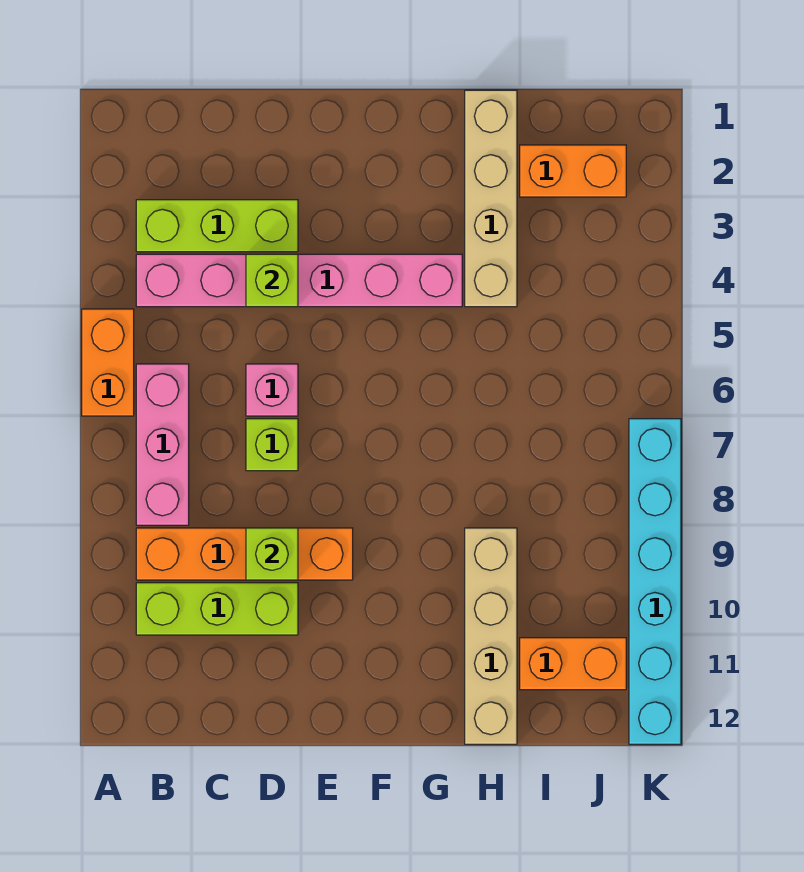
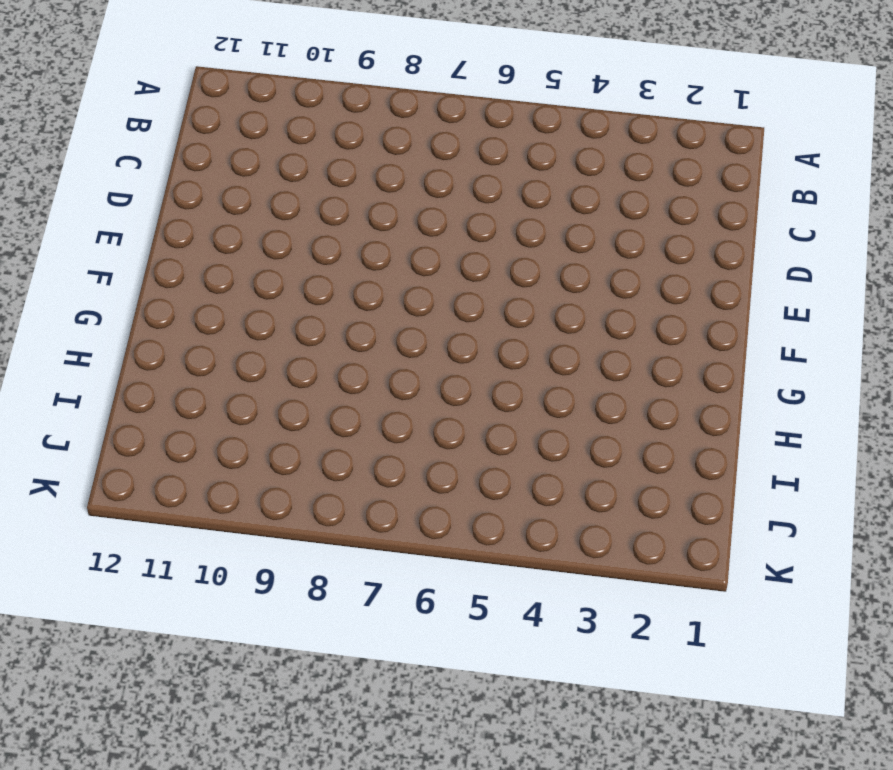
none -> orange brick A5:A6 level 1
none -> lime brick B3:D3 level 1
none -> pink brick B4:G4 level 1

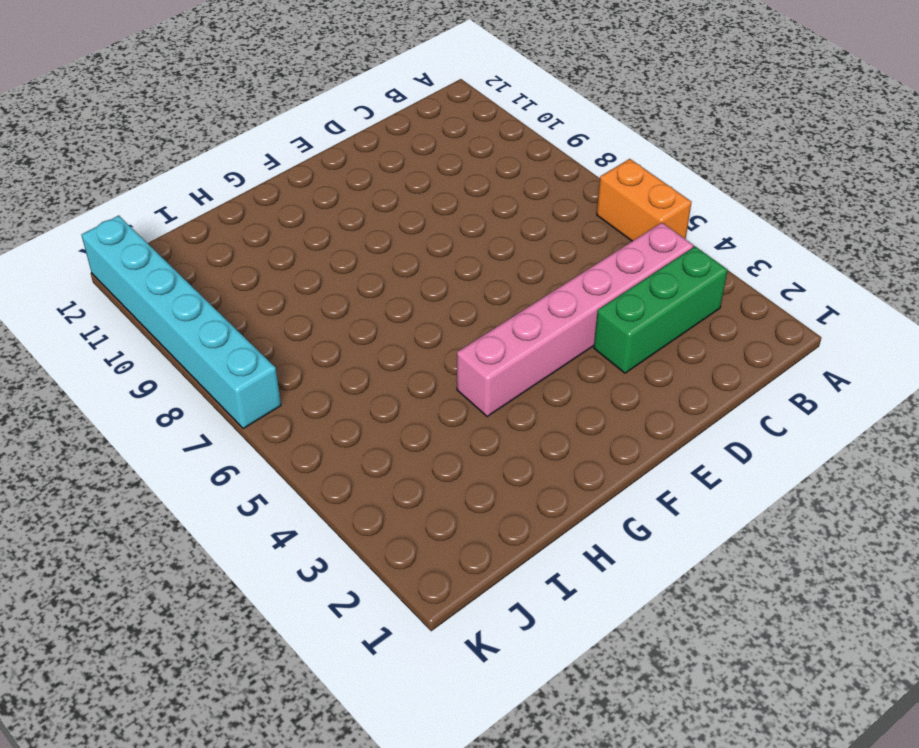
green brick B3:D3 level 1 -> lime brick B3:D3 level 1
none -> pink brick B6:B8 level 1
none -> orange brick B9:E9 level 1
none -> lime brick B10:D10 level 1

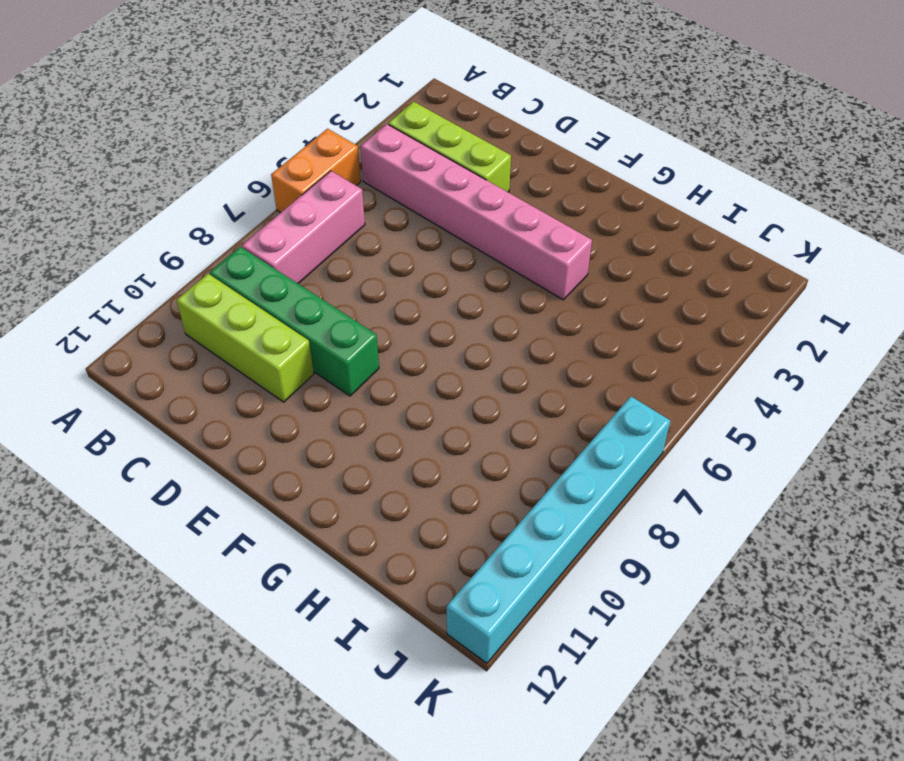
green brick B9:E9 level 1 -> orange brick B9:E9 level 1
none -> pink brick D6 level 1
none -> lime brick D7 level 1
none -> tan brick H1:H4 level 1

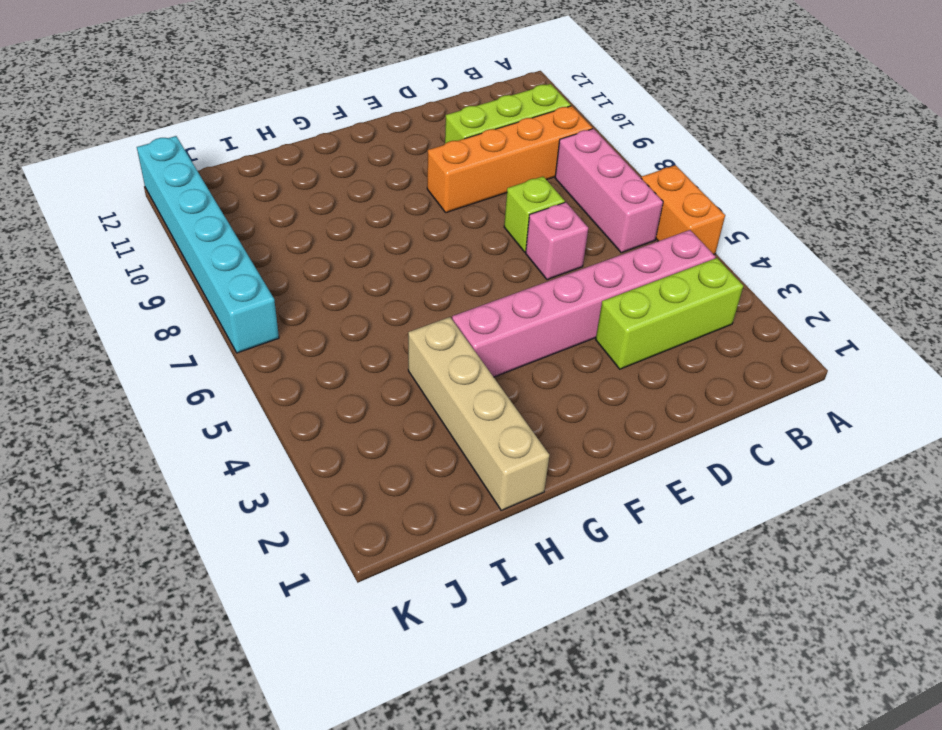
none -> tan brick H9:H12 level 1
none -> orange brick I2:J2 level 1
none -> orange brick I11:J11 level 1

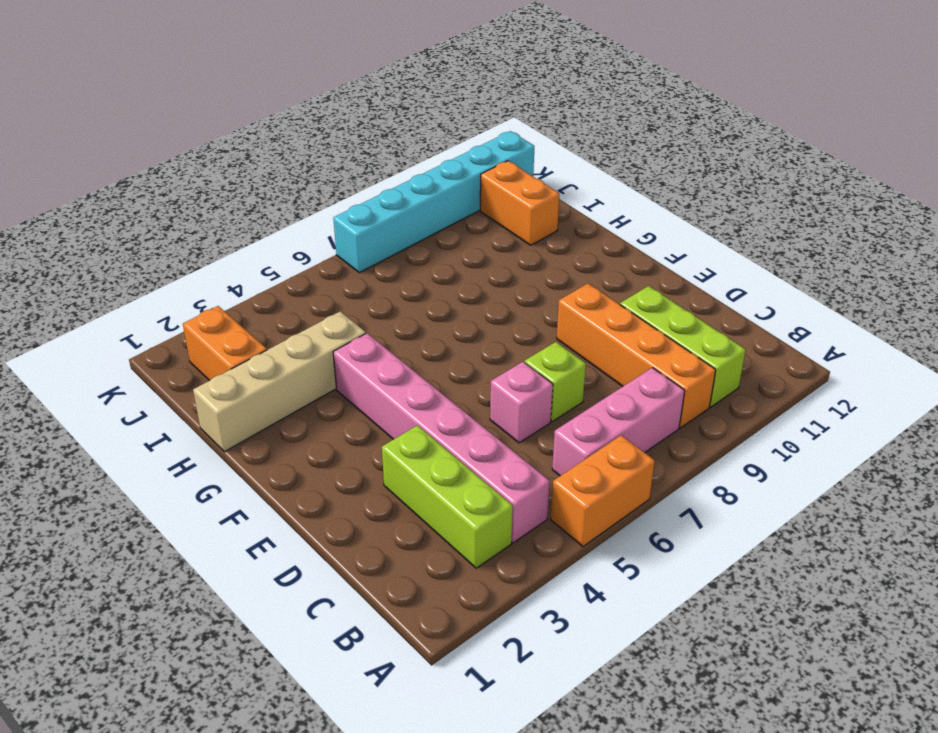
none -> tan brick H9:H12 level 1
none -> lime brick D4 level 2
none -> lime brick D9 level 2

